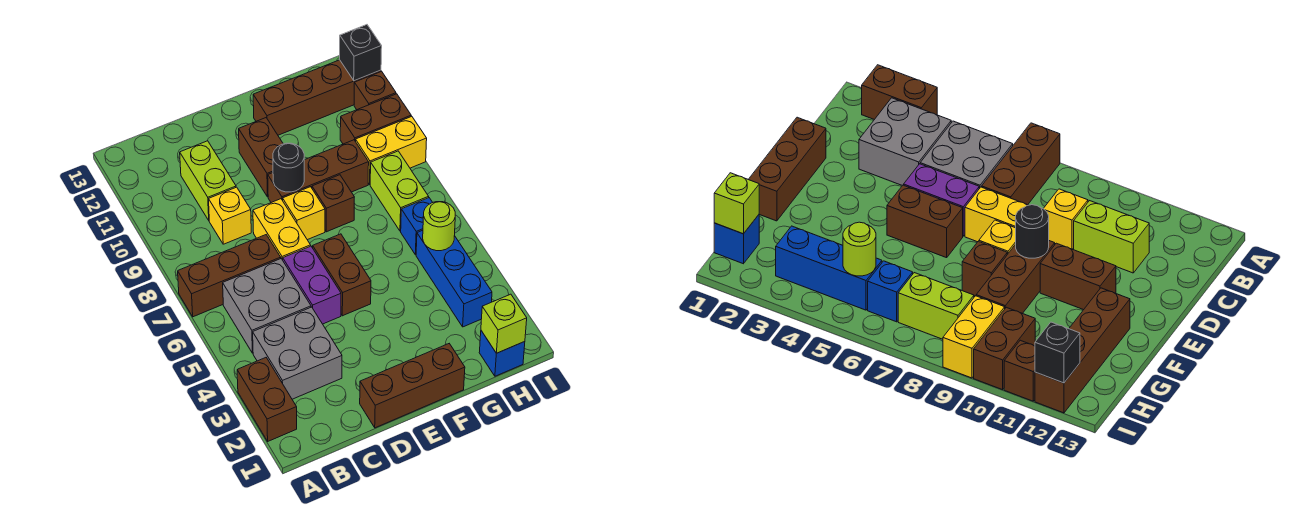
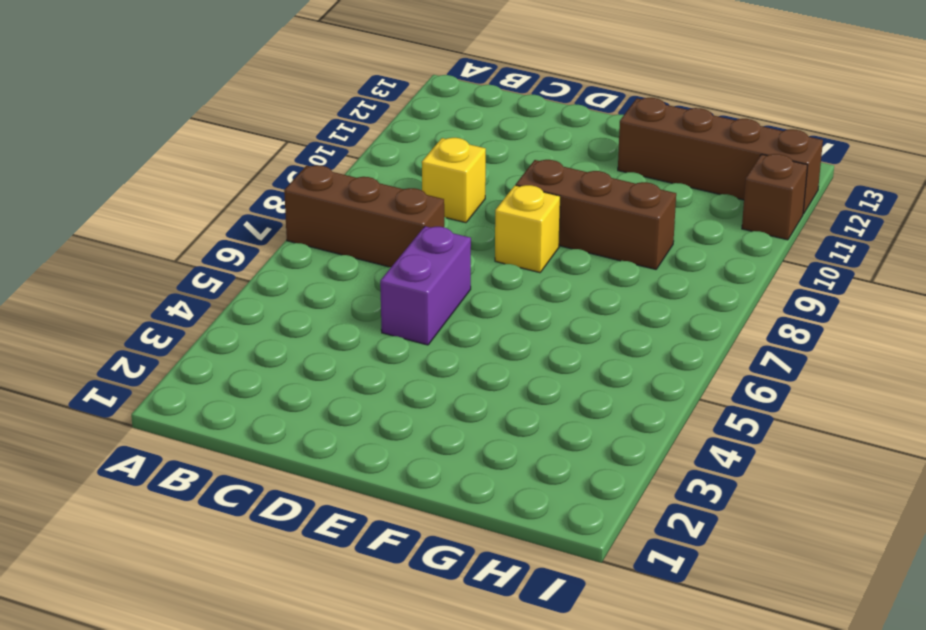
none -> brown brick A2:A3 level 1
none -> grey brick B3:C4 level 1
none -> grey brick B5:C6 level 1

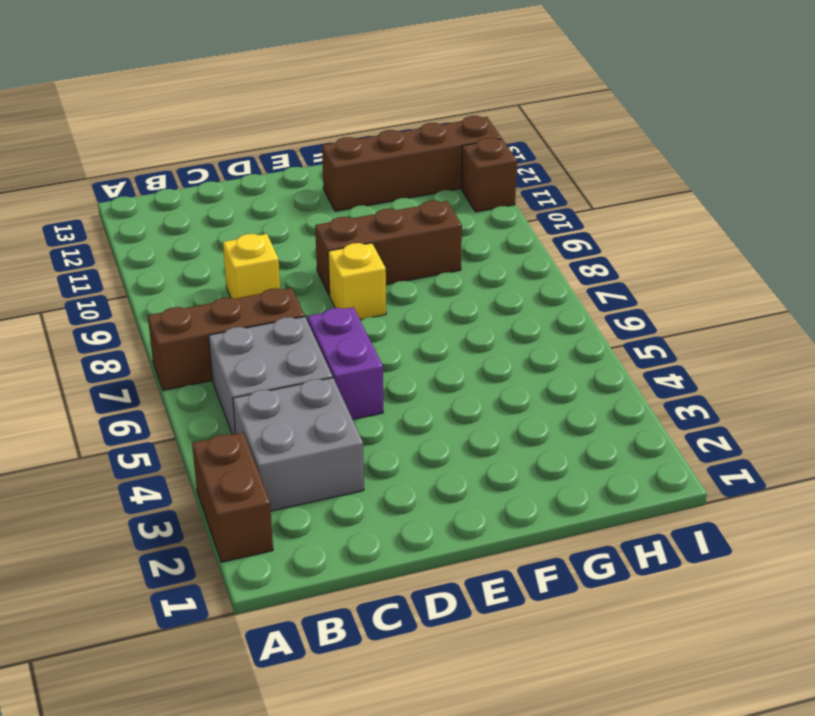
none -> lime brick C10:C11 level 1
none -> brown brick D1:F1 level 1
none -> yellow brick D7:D8 level 1

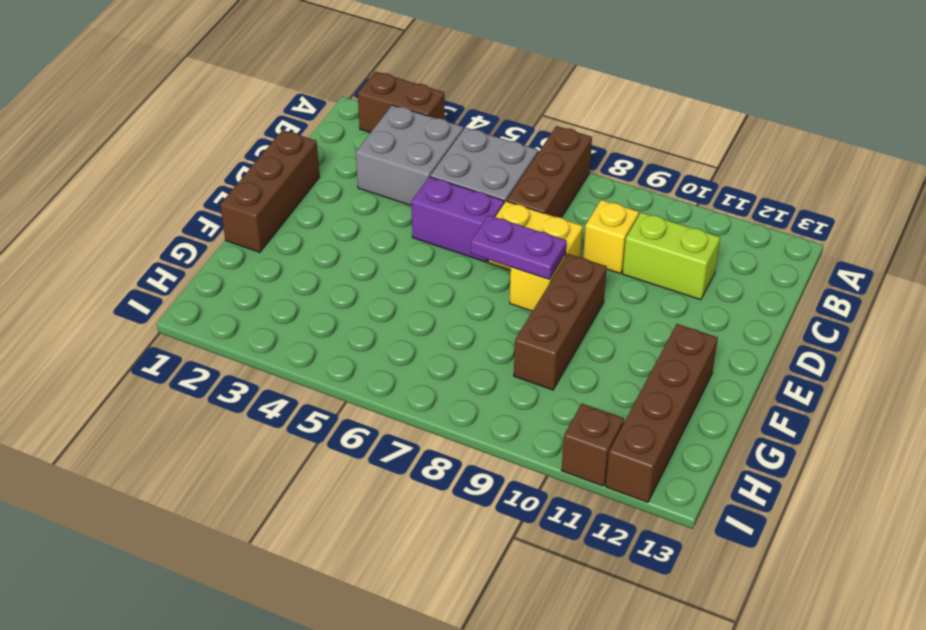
purple plate E7:E8 level 2 -> none
none -> brown brick E5:E6 level 1
none -> brown brick E10:E11 level 1
none -> brown brick F8 level 1

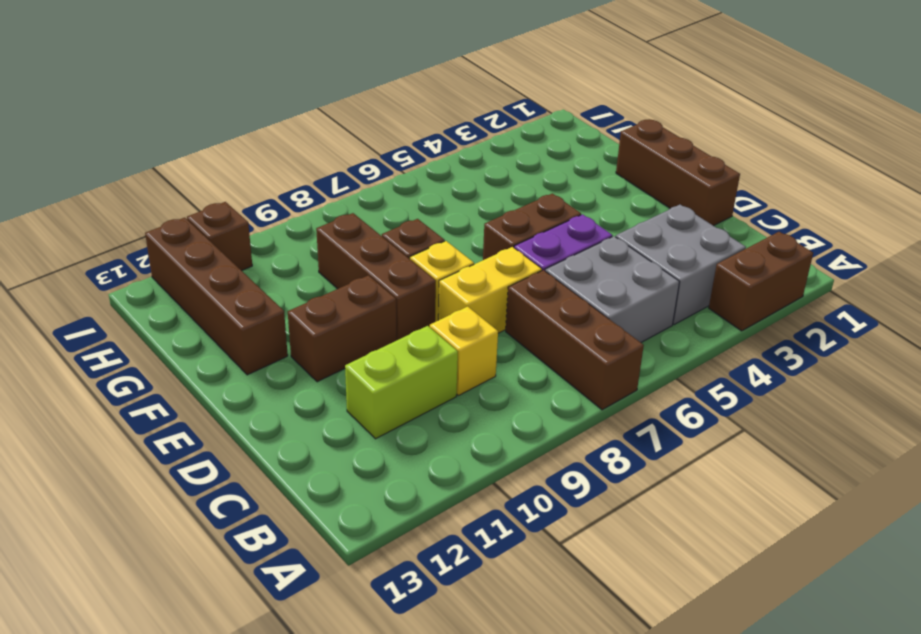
none -> blue brick H1 level 1
none -> blue brick H3:H5 level 1
none -> blue brick H6 level 1

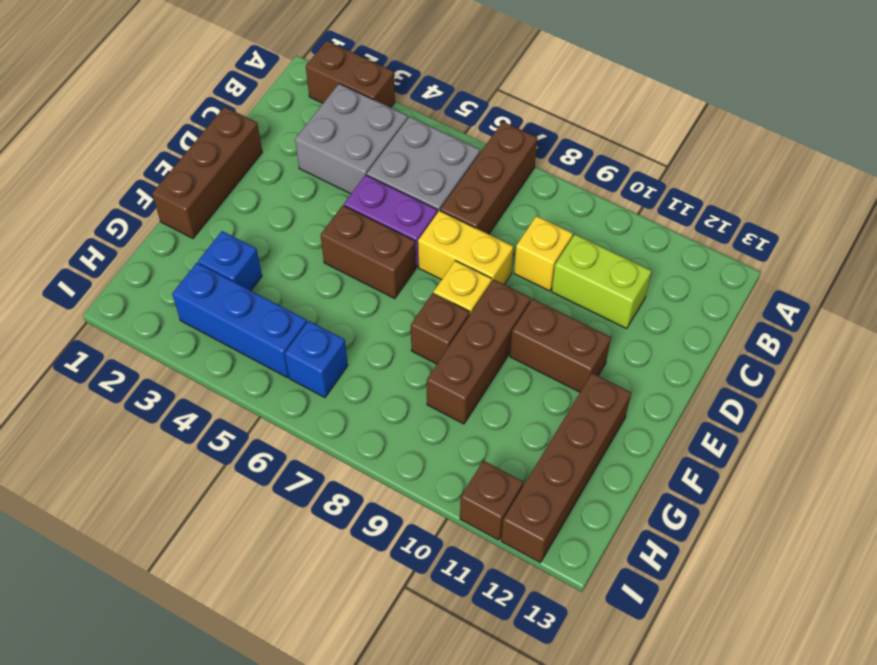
blue brick G3 level 1 -> blue brick H1 level 1
none -> lime brick H7:H8 level 1
none -> yellow brick H9:I9 level 1
none -> brown brick H10:I10 level 1

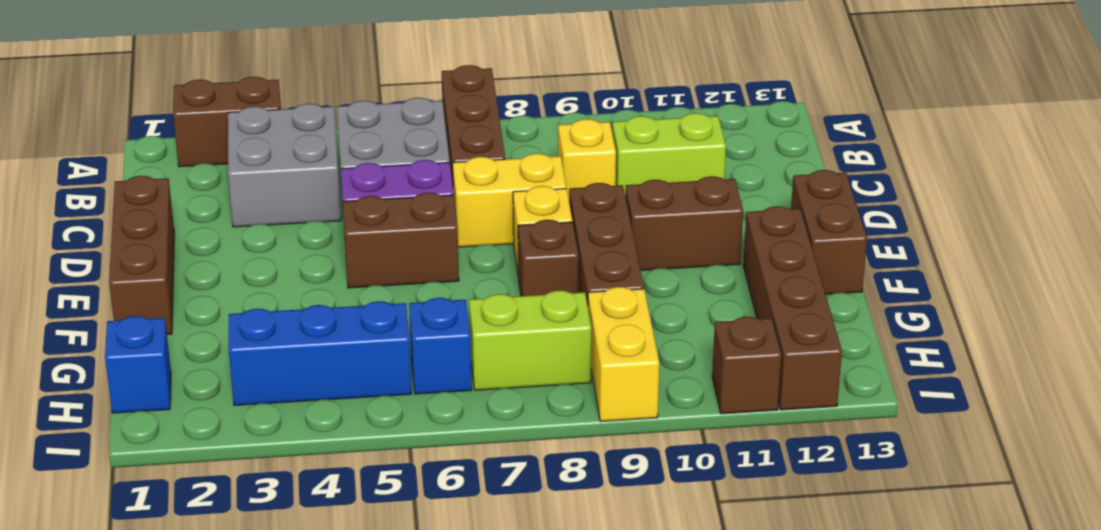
brown brick E13:F13 level 1 -> brown brick H10:I10 level 1
none -> black round brick E9 level 2
none -> lime brick H1 level 2
none -> lime round brick H5 level 2

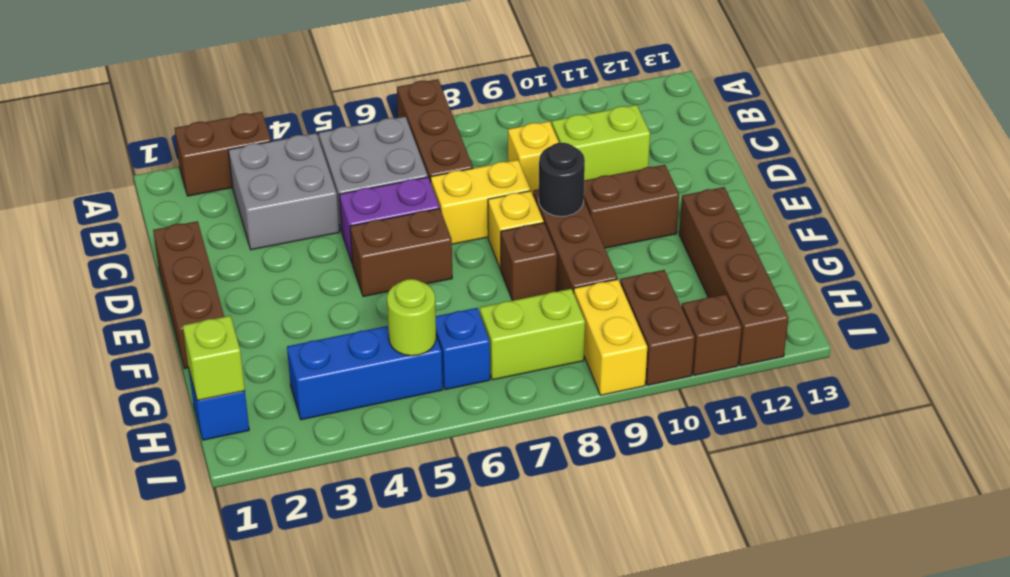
none -> black brick I12 level 2

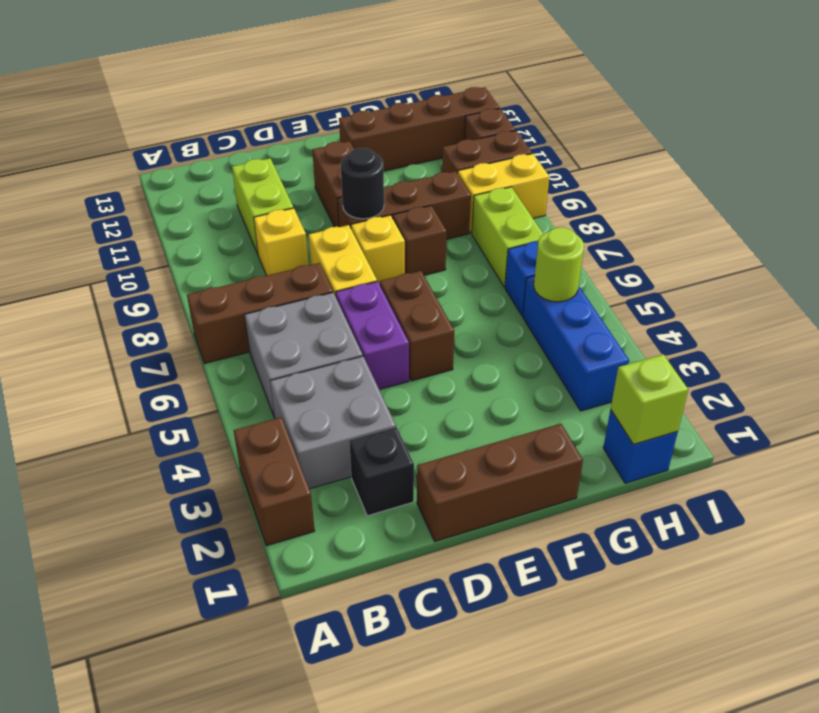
black brick C2 level 1 -> black brick I12 level 2

